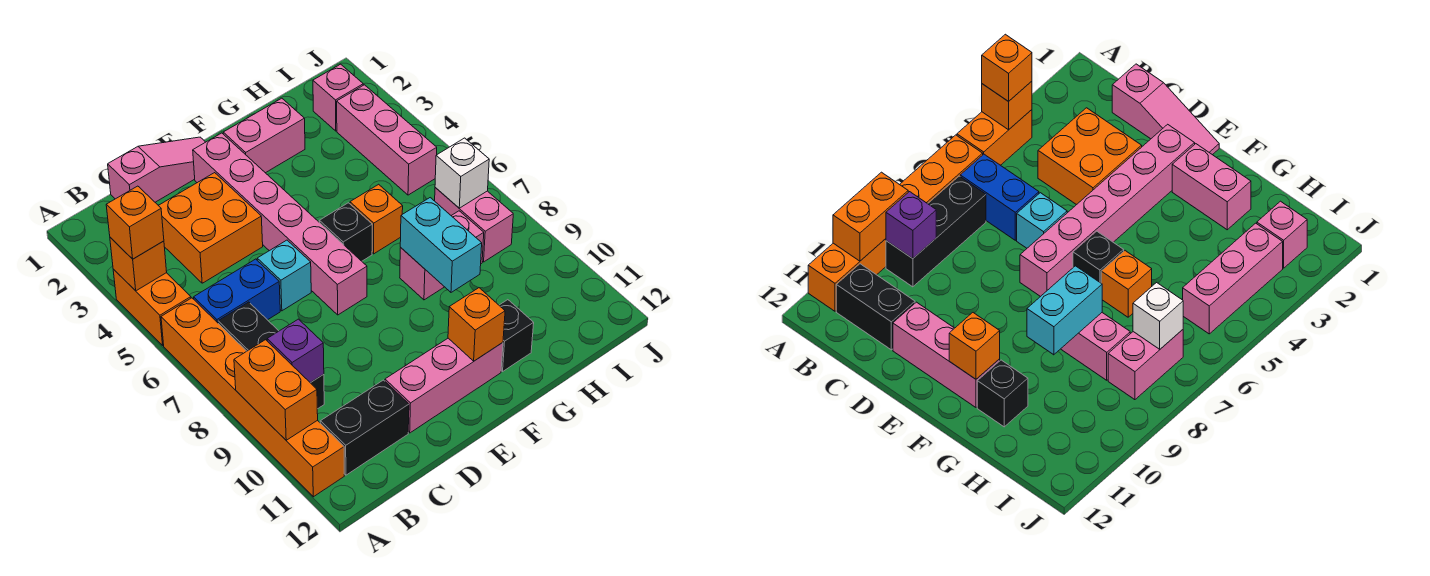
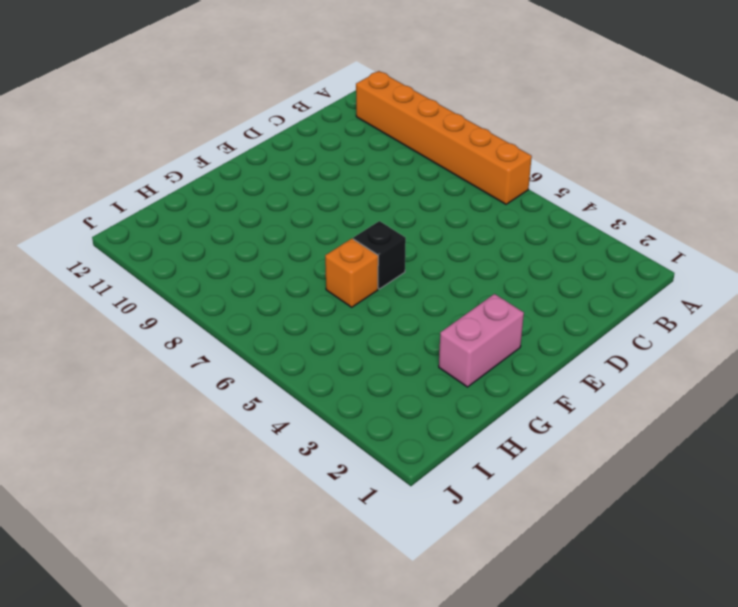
none -> orange brick A4:A5 level 1
none -> blue brick B6:C6 level 1
none -> black brick B7:B9 level 1

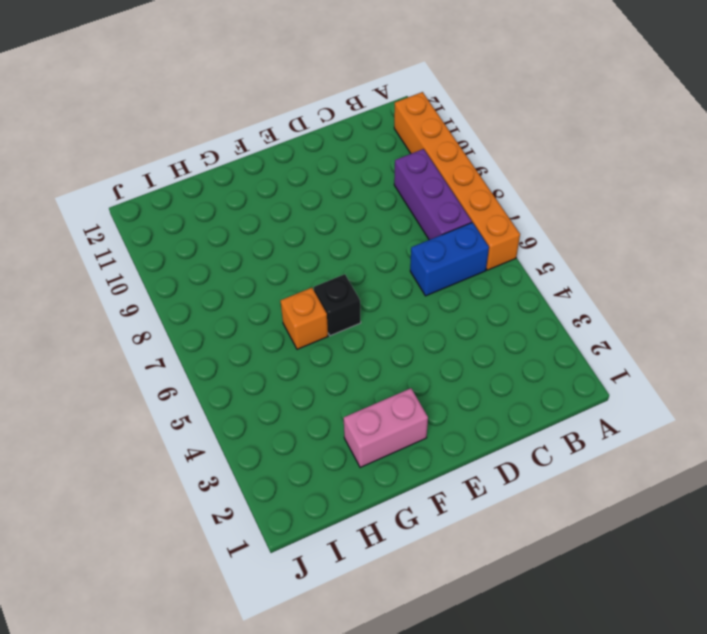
purple brick B7:B9 level 1 -> black brick B7:B9 level 1
none -> orange brick A4:A5 level 1
none -> black brick B11:C11 level 1
none -> pink slope C1:E1 level 1 top C

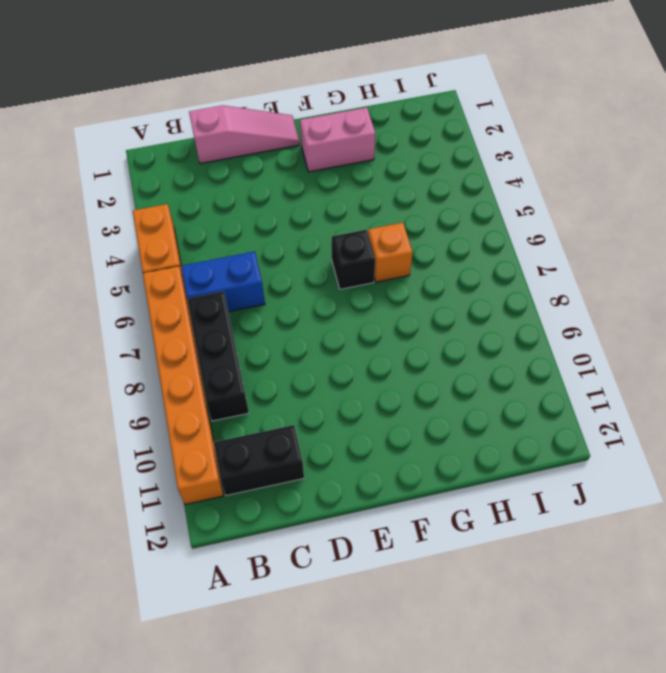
none -> orange brick C3:D4 level 1
none -> cyan brick D6 level 1
none -> pink brick D11:F11 level 1

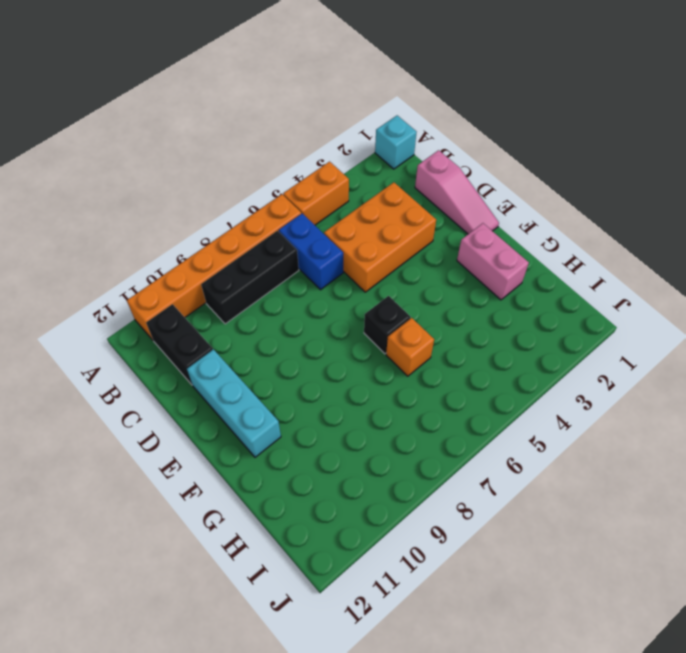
cyan brick A1 level 1 -> cyan brick D6 level 1
orange brick C3:D5 level 1 -> orange brick C3:D4 level 1
cyan brick D11:F11 level 1 -> pink brick D11:F11 level 1
none -> pink brick E2:E7 level 1
none -> pink brick G8:H8 level 1
none -> black brick G11 level 1

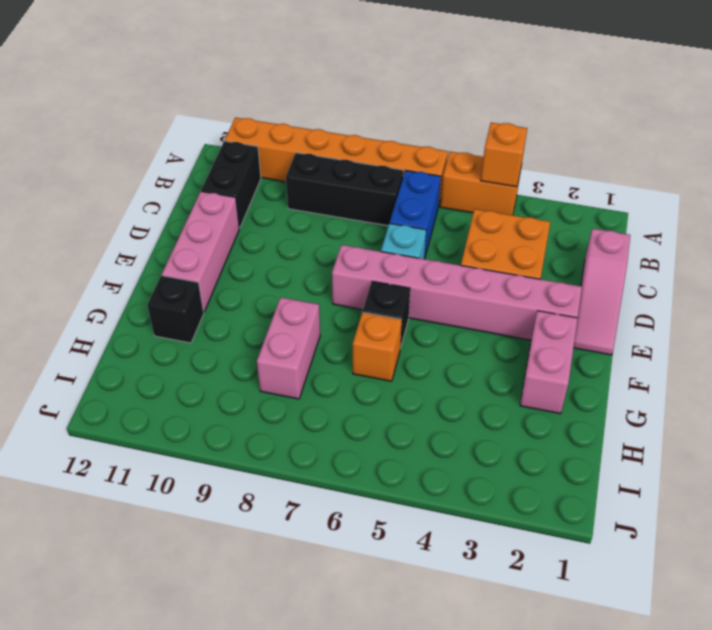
none -> pink brick I2 level 1
none -> pink brick I3:I5 level 1
none -> pink brick I7:I8 level 1

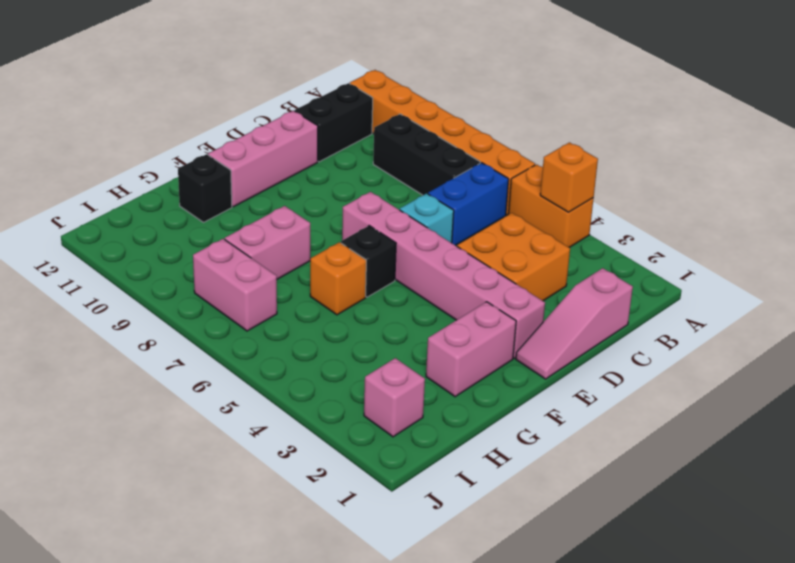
none -> pink brick I3:I5 level 1
none -> orange brick A9:A10 level 2
none -> purple brick B9 level 2

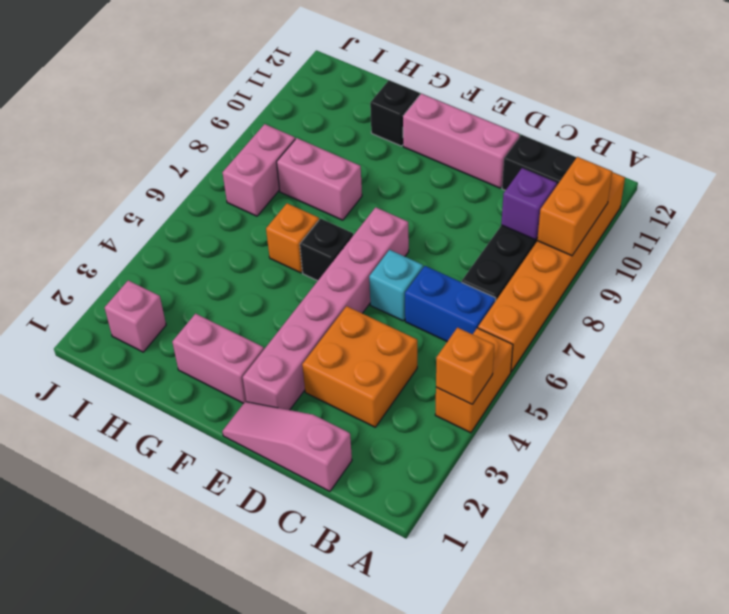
none -> pink brick I3:I5 level 1
none -> orange brick F11 level 2
none -> cyan brick G8:G9 level 2

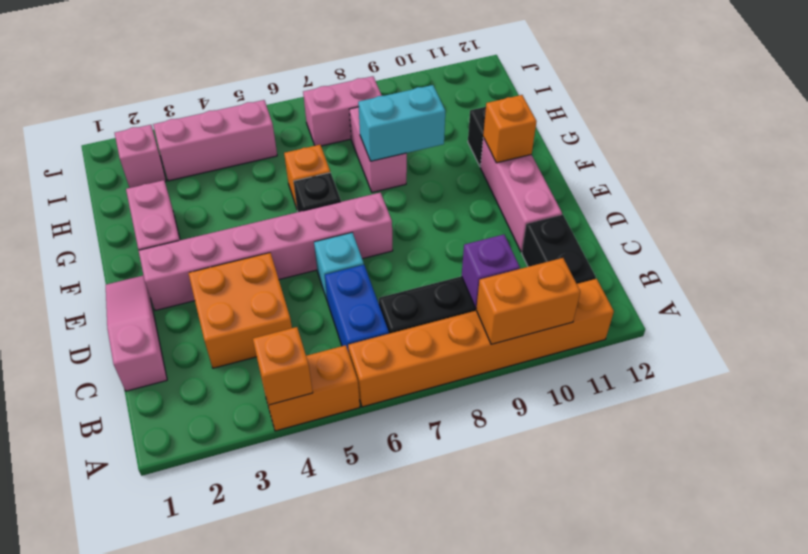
none -> white brick I7 level 2
none -> orange brick A4 level 3

